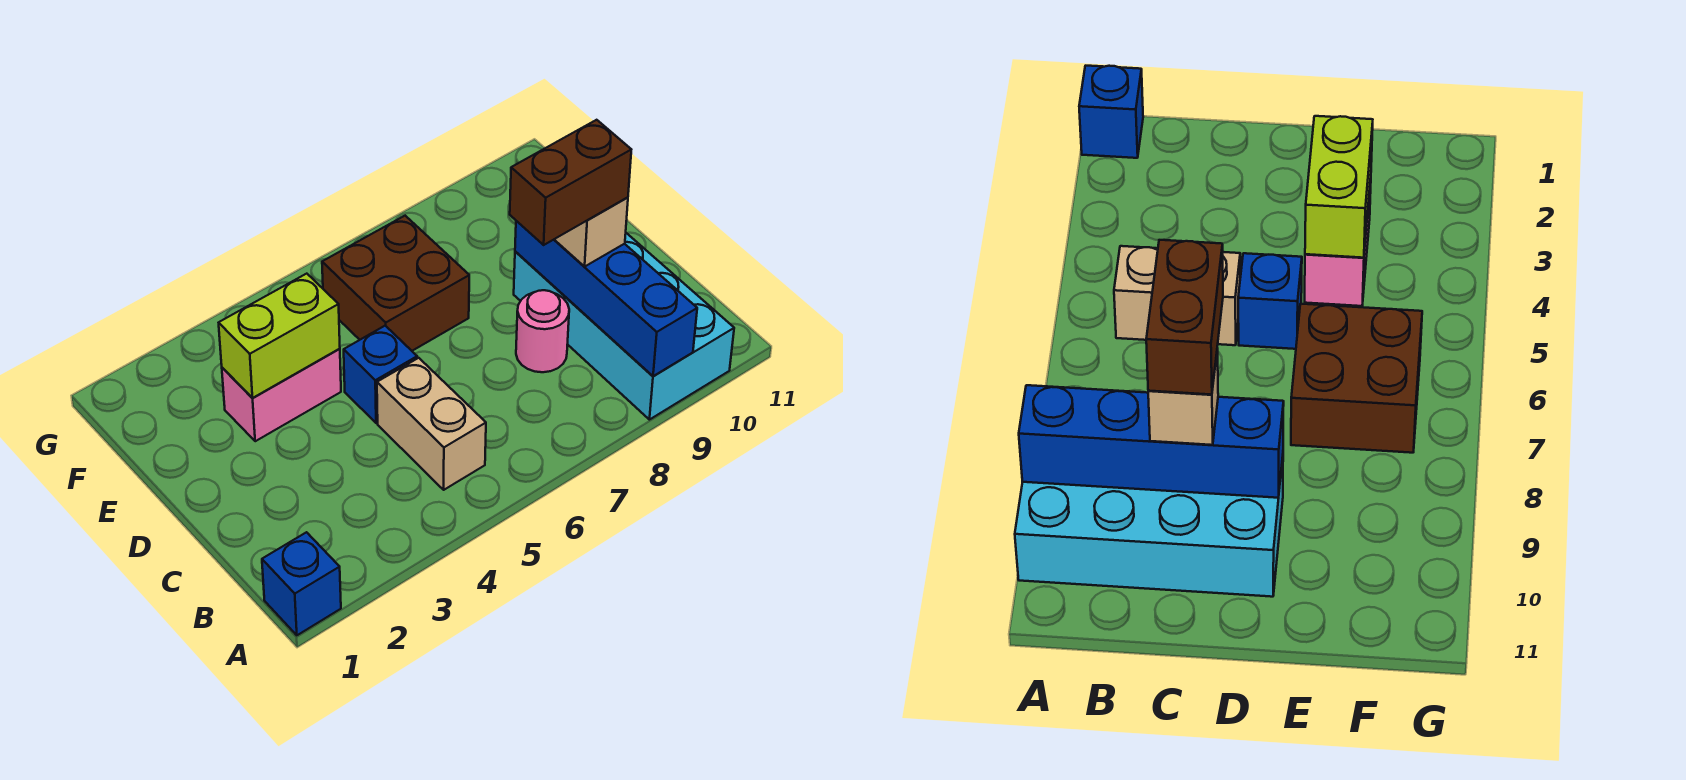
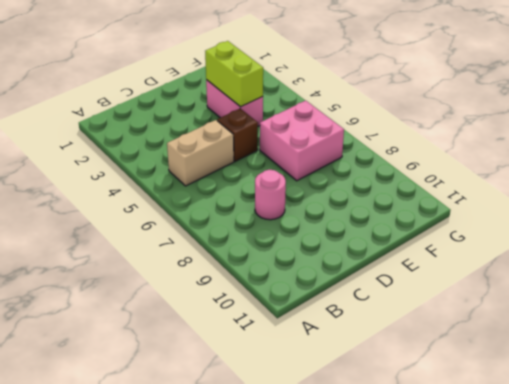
brown brick D5 level 1 -> blue brick D5 level 1
pink brick E6:F7 level 1 -> brown brick E6:F7 level 1
none -> blue brick A1 level 1
none -> cyan brick A9:D10 level 1

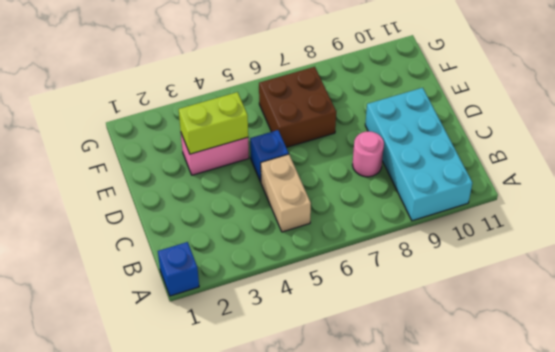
none -> blue brick A9:D9 level 2
none -> tan brick C9 level 3

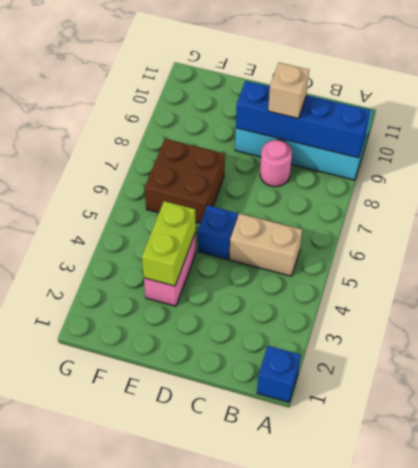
none -> brown brick C8:C9 level 4

